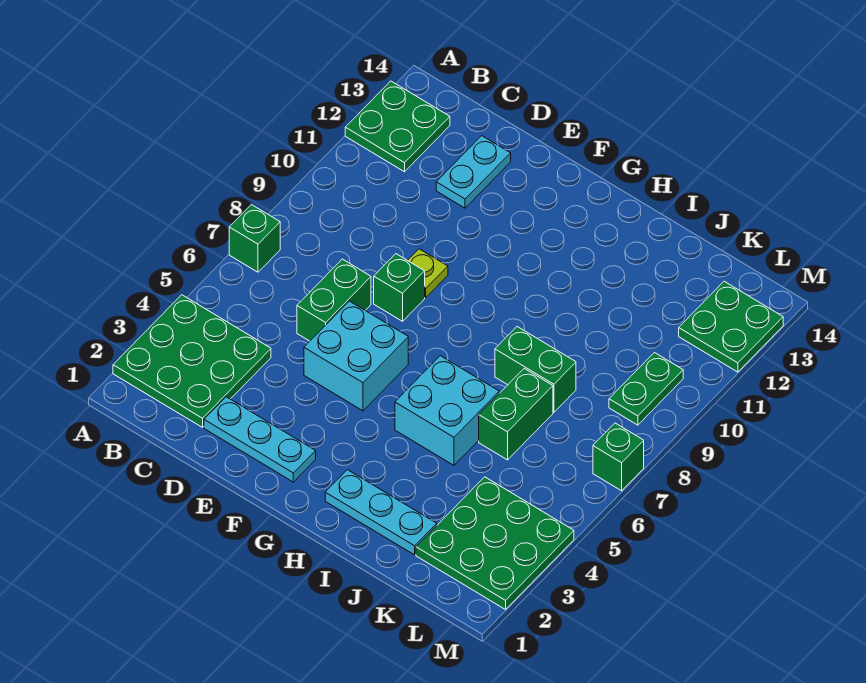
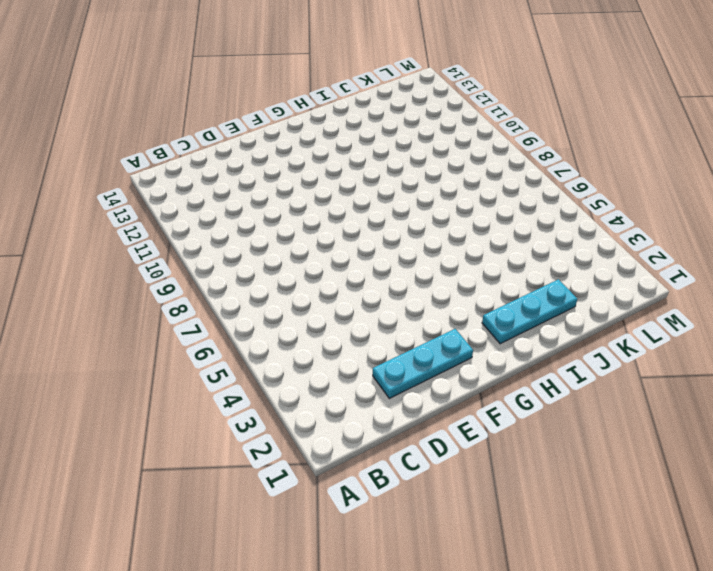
none -> green plate A2:C4 level 1
none -> green brick A7 level 1
none -> green plate A12:B13 level 1

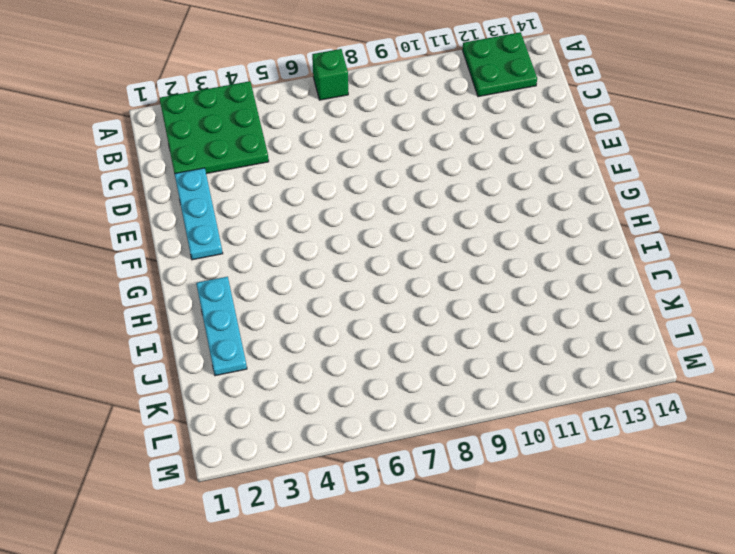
none -> green brick D6:D7 level 1
none -> cyan plate D12:D13 level 1
none -> cyan brick E5:F6 level 1

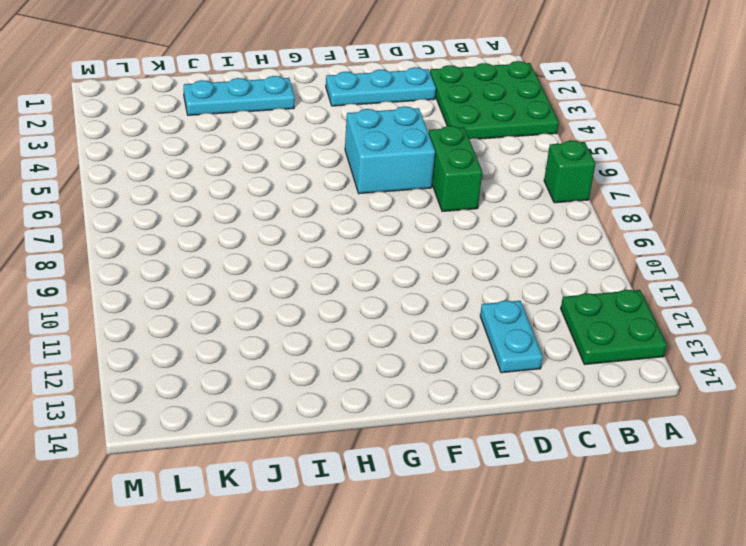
none -> green brick E8 level 1
none -> lime plate E9 level 1
none -> cyan brick H5:I6 level 1

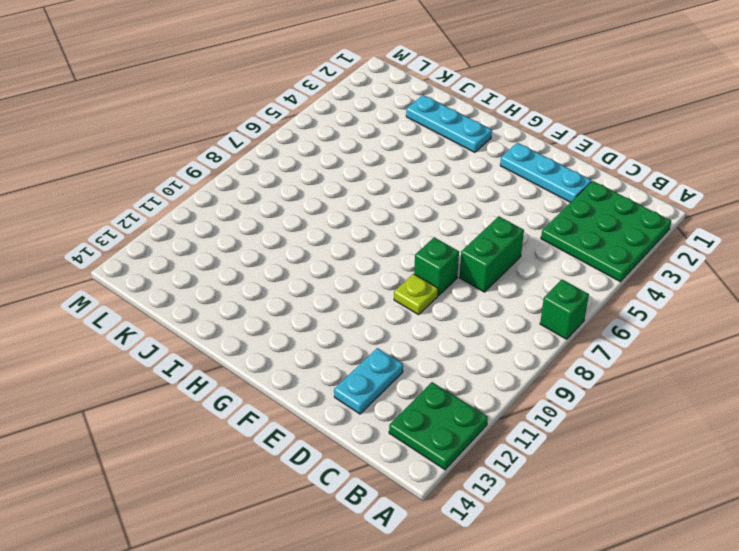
none -> cyan brick E5:F6 level 1
none -> cyan brick H5:I6 level 1
none -> green brick I8:J8 level 1

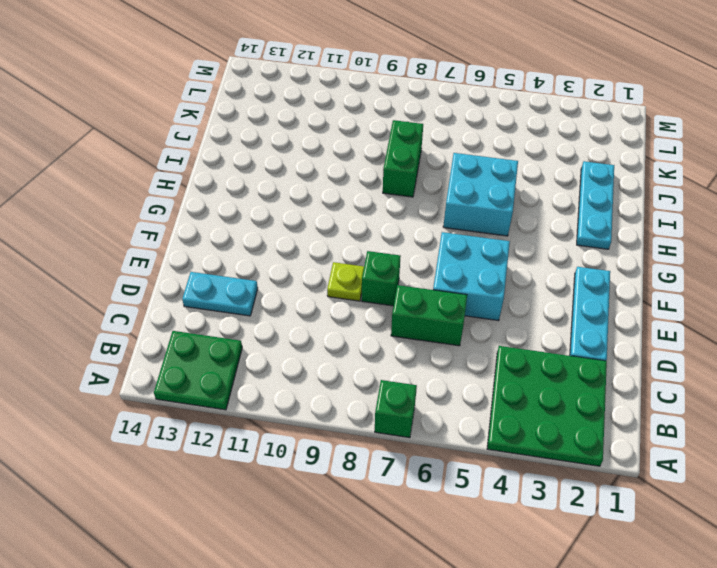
none -> green brick J6:J7 level 1
none -> green plate K2:M4 level 1
none -> green plate L9:L10 level 1

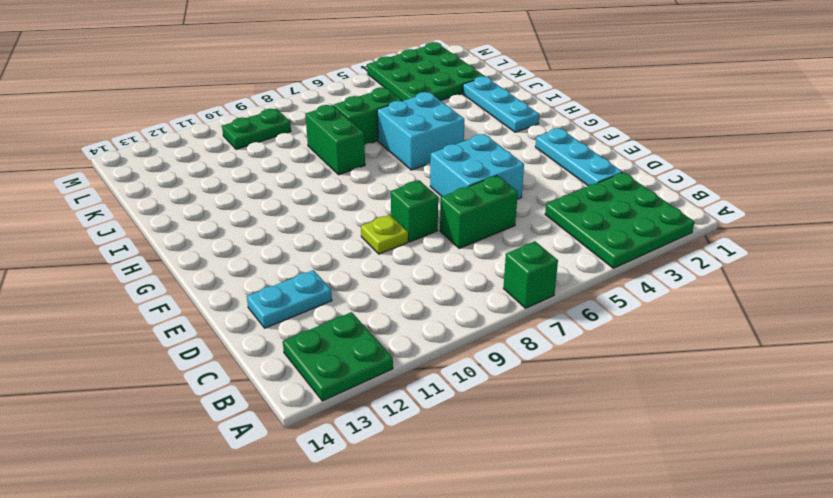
none -> green plate L12:M13 level 1
none -> green brick M7 level 1

